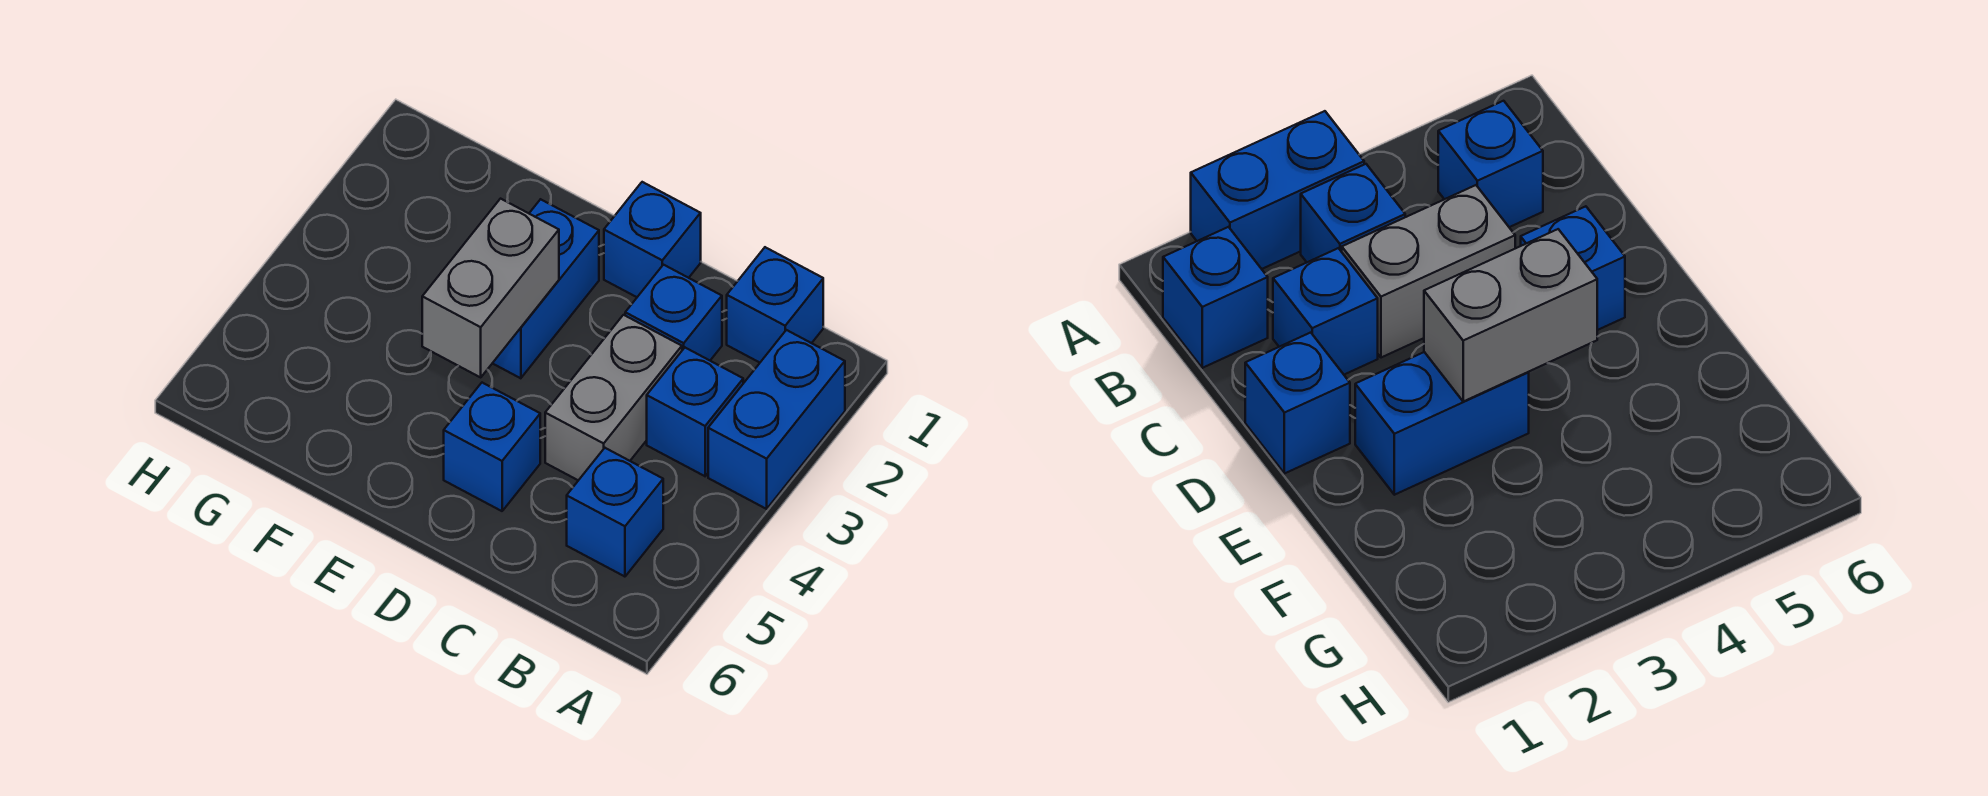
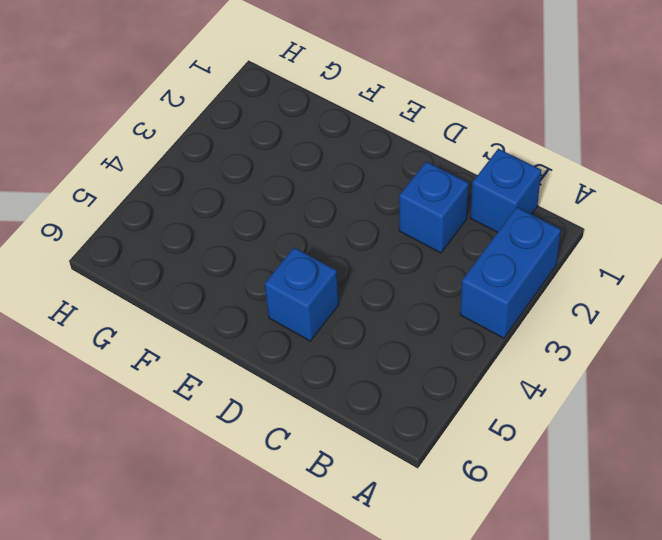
none -> blue brick B3 level 1
none -> blue brick B5 level 1

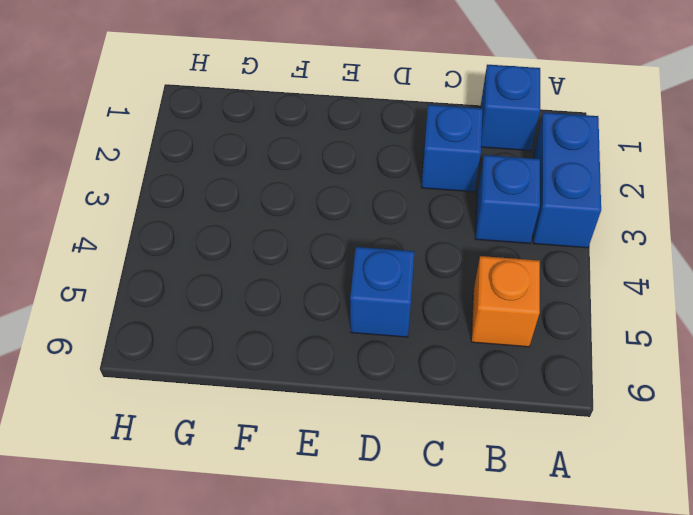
orange brick B5 level 1 -> blue brick B5 level 1
none -> grey brick C3:C4 level 1
none -> blue brick D1 level 1

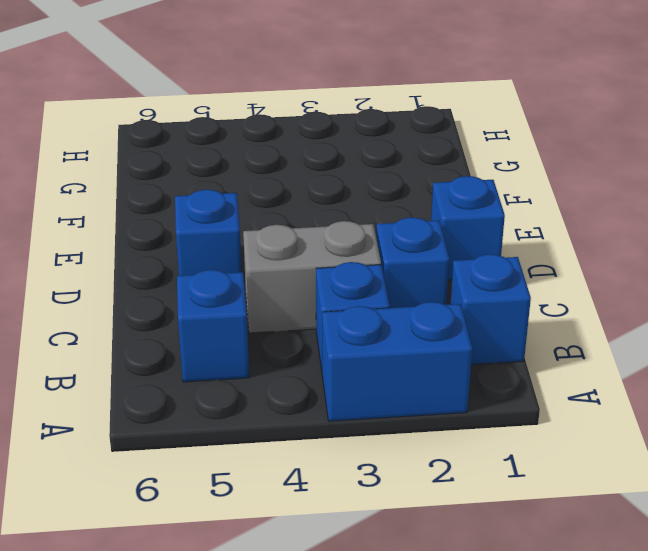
none -> blue brick E2:E3 level 1
none -> grey brick E3:E4 level 2

